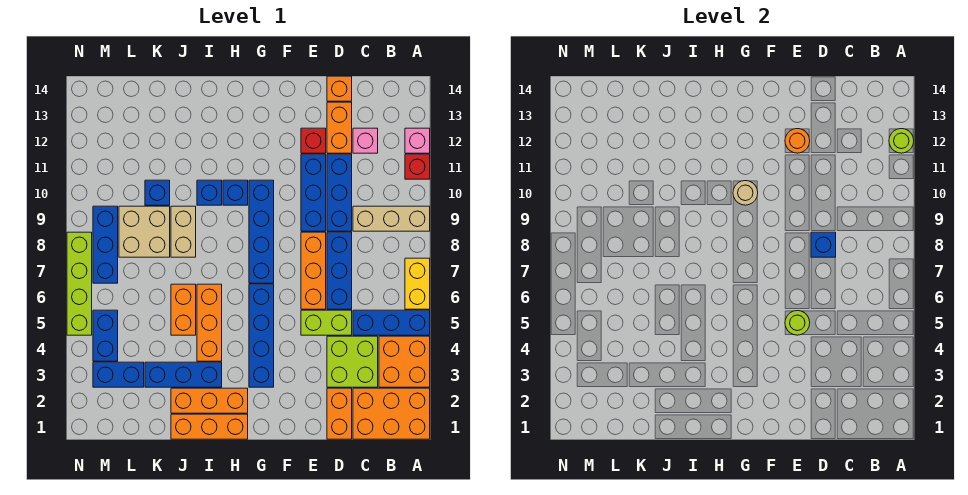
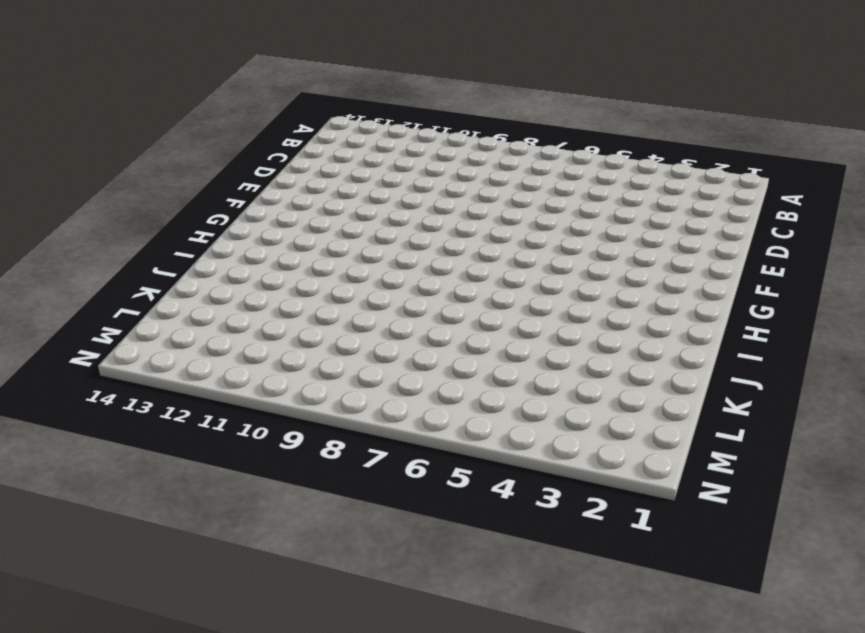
none -> orange brick A1:C2 level 1
none -> orange brick A3:B4 level 1
none -> blue brick A5:C5 level 1
none -> yellow brick A6:A7 level 1

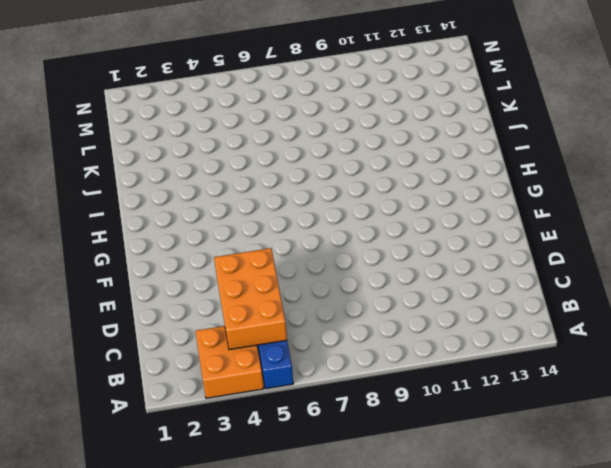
orange brick B4:D5 level 2 -> orange brick A1:C2 level 1
none -> yellow brick A6:A7 level 1
none -> tan brick A9:C9 level 1
none -> red brick A11 level 1
none -> pink brick A12 level 1

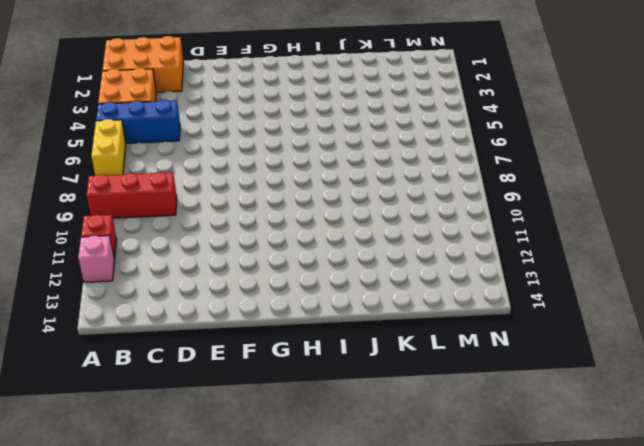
red brick A9:C9 level 1 -> tan brick A9:C9 level 1
none -> lime brick C3:D4 level 1
none -> pink brick C12 level 1
none -> orange brick D1:D2 level 1
none -> lime brick D5:E5 level 1

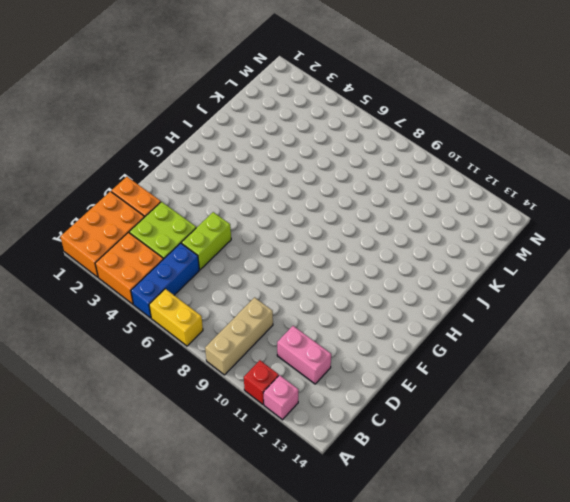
pink brick C11:C12 level 1 -> pink brick C12 level 1
none -> blue brick D6:D8 level 1
none -> blue brick D9:D11 level 1
none -> orange brick D12:D13 level 1
none -> orange brick D14 level 1

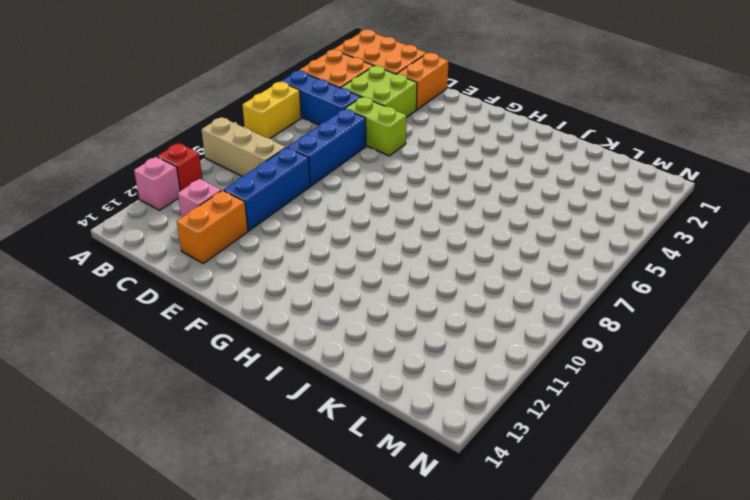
none -> orange brick D14 level 1
none -> orange brick E6:E8 level 1
none -> blue brick E9:E11 level 1
none -> red brick E12 level 1

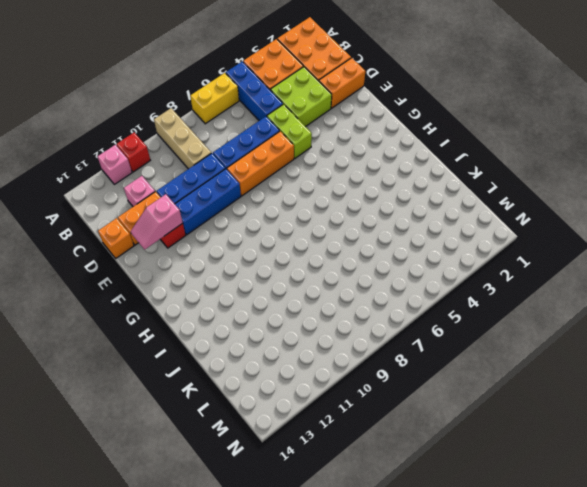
pink slope E12:E13 level 2 top 12 -> orange round brick E12 level 2
none -> blue brick G3:G6 level 1
none -> blue brick G7:G10 level 1
none -> orange brick H1:J1 level 1
none -> orange brick H2:J2 level 1

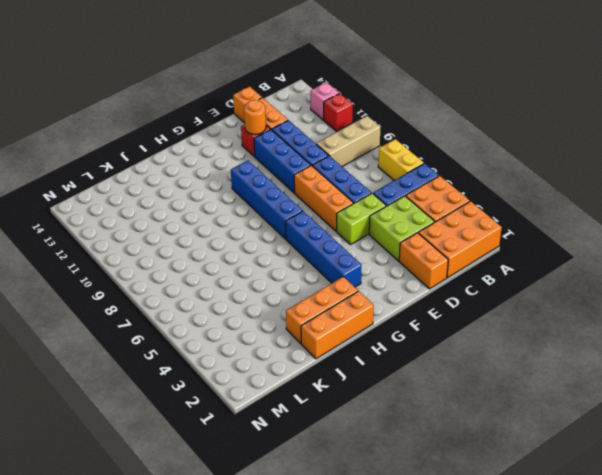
none -> pink brick C12 level 1
none -> blue brick H10 level 1
none -> blue brick I3:K3 level 1
none -> orange brick I4:I6 level 1

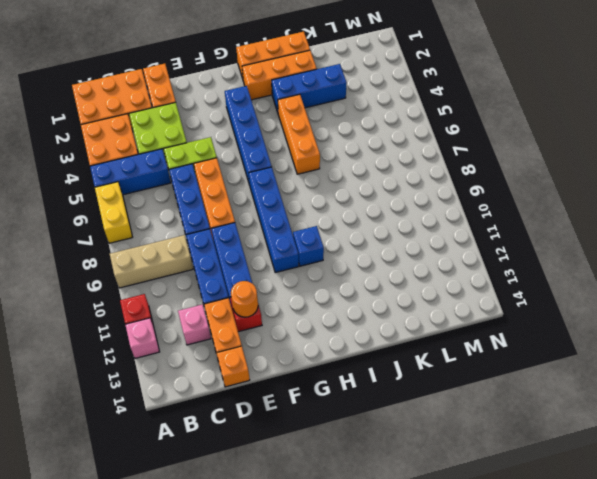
none -> blue brick I10 level 1
none -> orange brick J5:J6 level 1
none -> tan brick J8:J9 level 1
none -> tan brick K8:L9 level 1

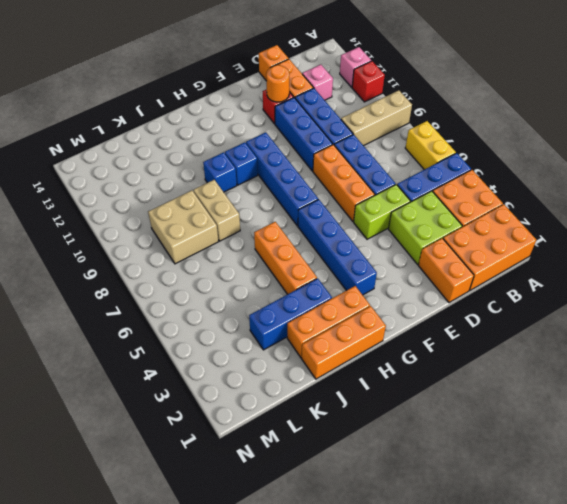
none -> orange brick J5:J6 level 1
none -> blue brick K10 level 1
none -> blue brick L3:M3 level 1
none -> blue brick M4:M5 level 1

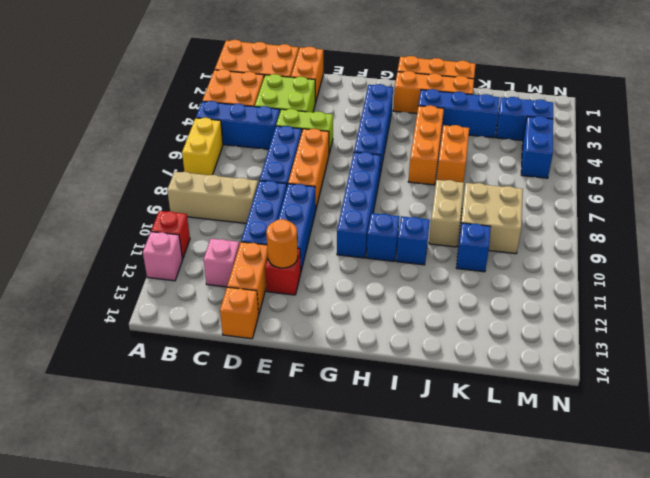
none -> blue brick M7:M9 level 1
none -> lime brick N5:N8 level 1
none -> lime round brick A12 level 2
none -> blue brick D8 level 2

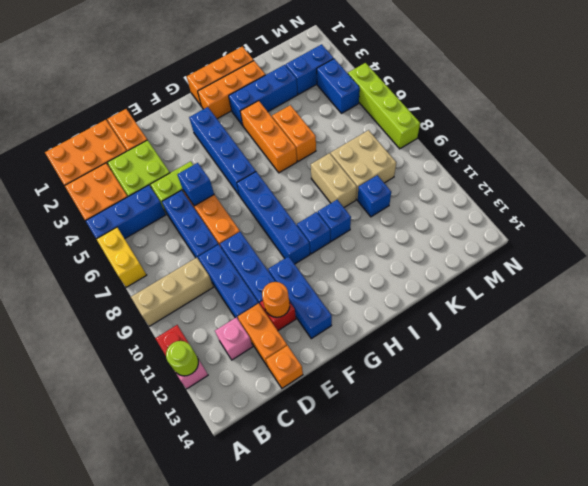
blue brick E6 level 2 -> blue brick D8 level 2
blue brick F11:F13 level 1 -> blue brick M7:M9 level 1
none -> lime round brick E5 level 2
none -> tan round brick G10 level 2

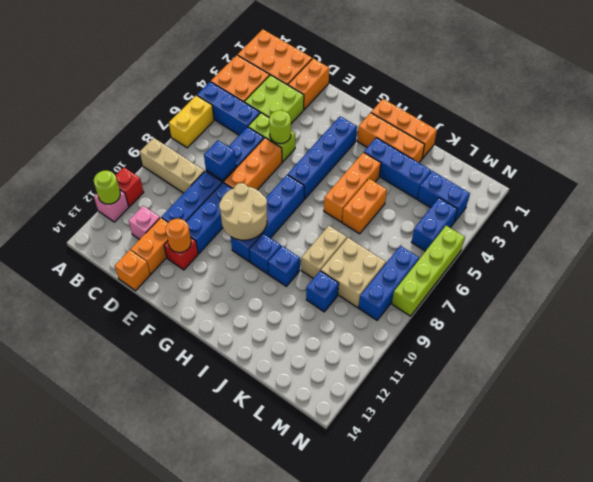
tan round brick F9:G10 level 2 -> tan round brick G10 level 2

